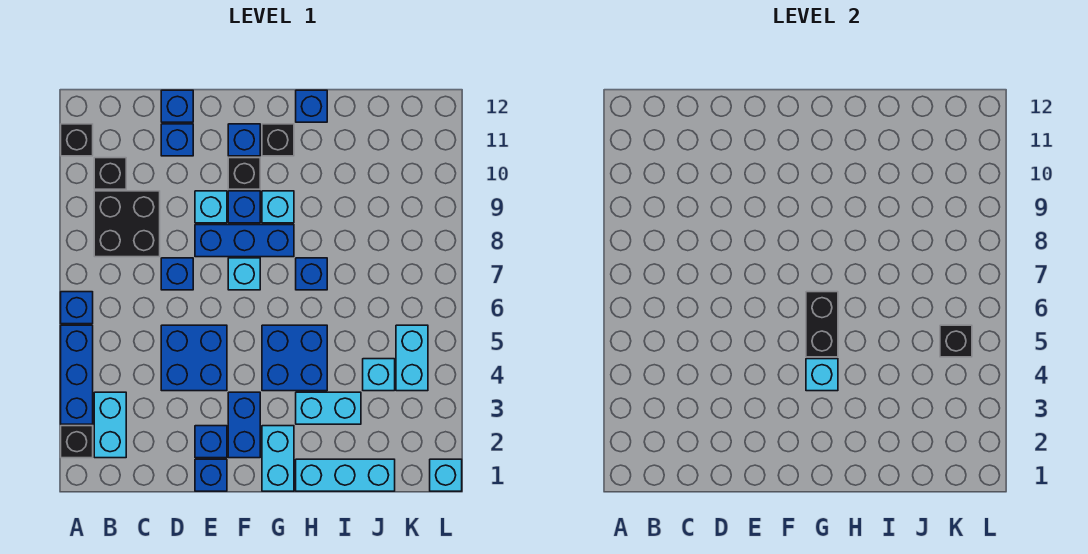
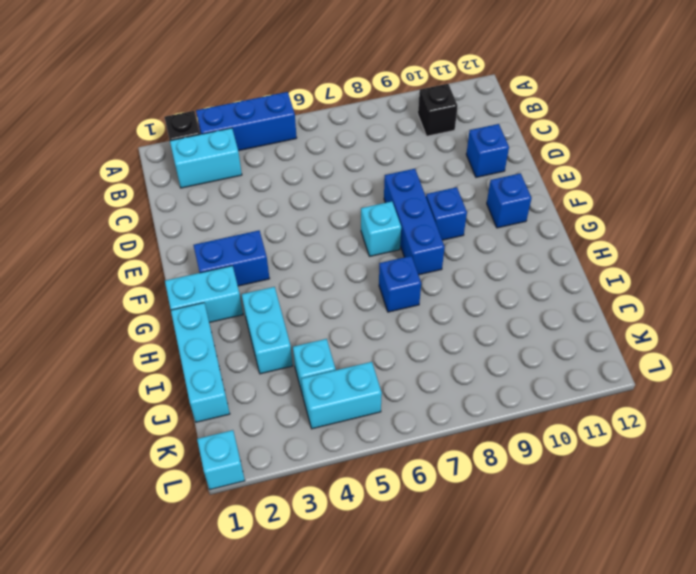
none -> blue brick A6 level 1
none -> black brick A11 level 1
none -> black brick B8:C9 level 1
none -> blue brick D4:E5 level 1

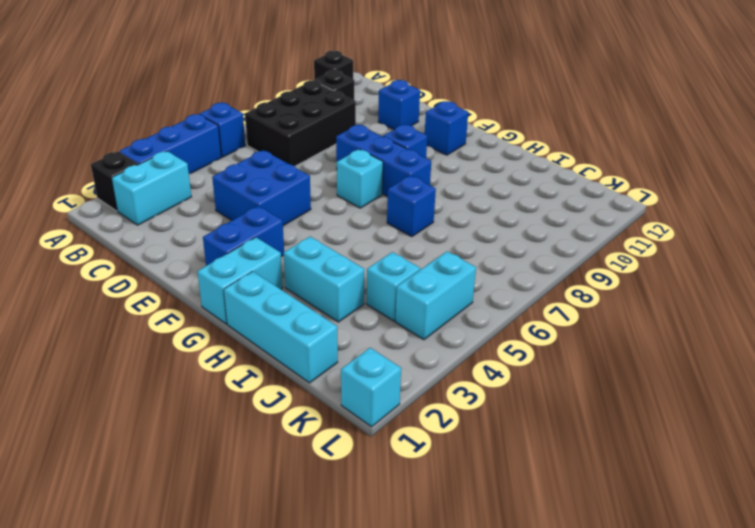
black brick B7:C9 level 1 -> black brick B8:C9 level 1
none -> blue brick D7 level 1
none -> blue brick D12 level 1
none -> blue brick E1 level 1
none -> blue brick E2 level 1

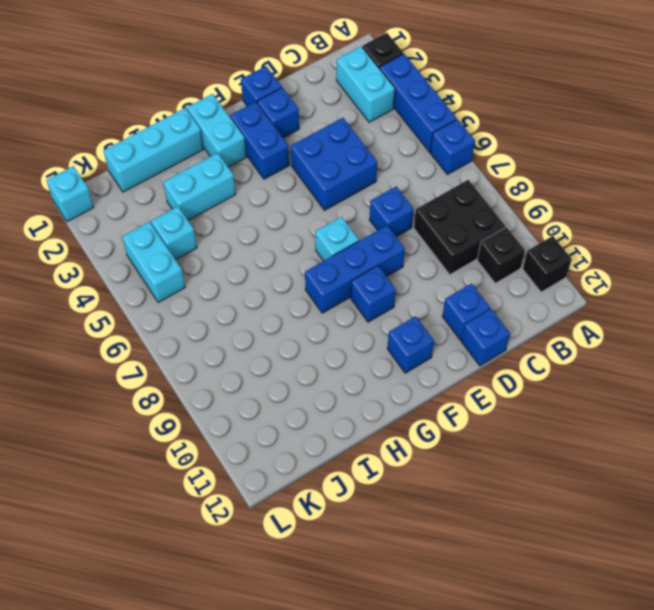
none -> cyan brick E9 level 1
none -> black brick F10 level 1
none -> blue brick G4:H5 level 1
none -> cyan brick G9 level 1

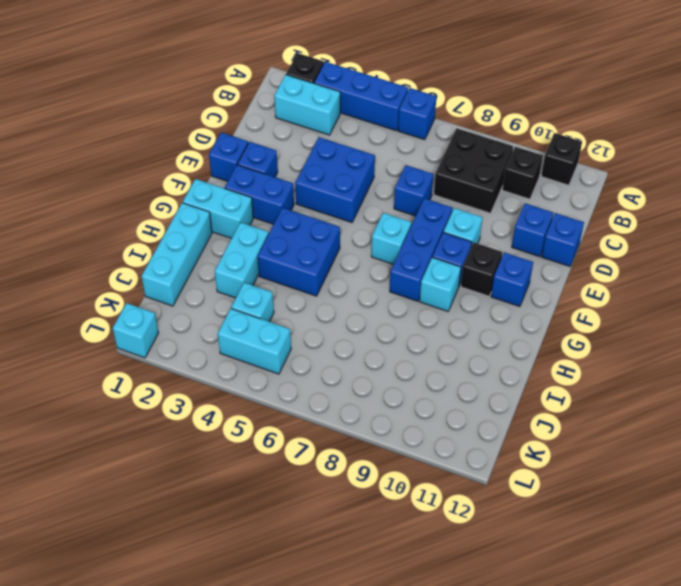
none -> black brick G11 level 1
none -> blue brick H7 level 1
none -> blue brick H12 level 1
none -> cyan brick G4 level 2

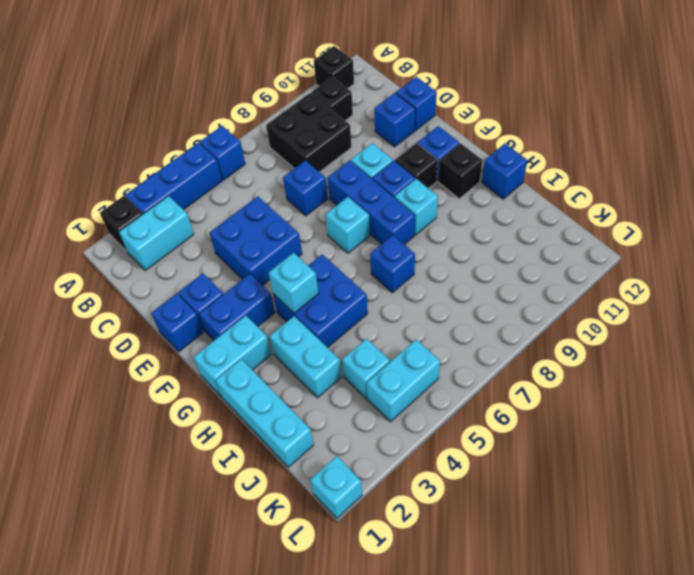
none -> black brick G5:G6 level 2
none -> black brick K5 level 2

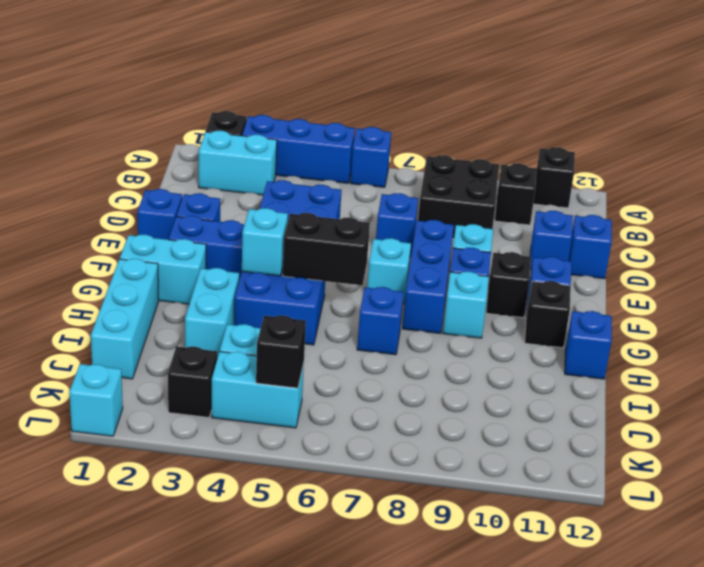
black brick K3 level 1 -> none

